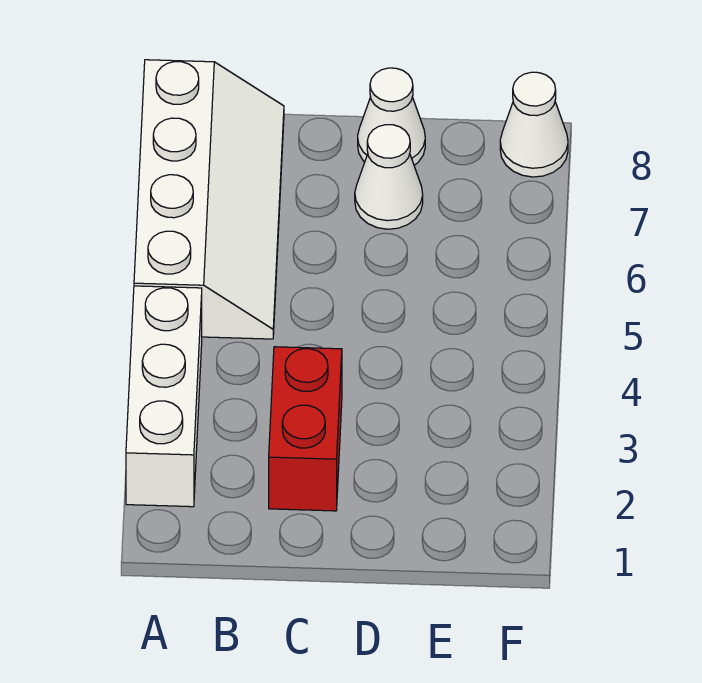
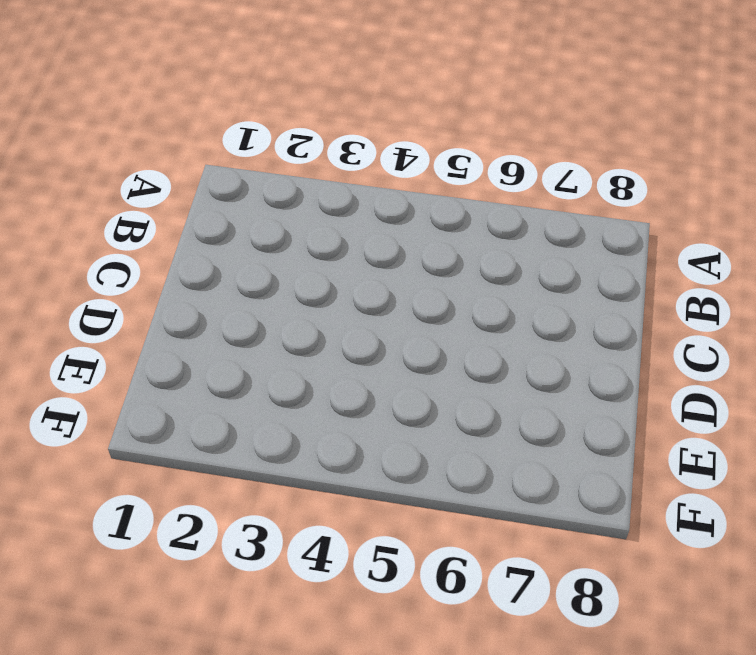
none -> white brick A2:A4 level 1
none -> white slope A5:B8 level 1 top A

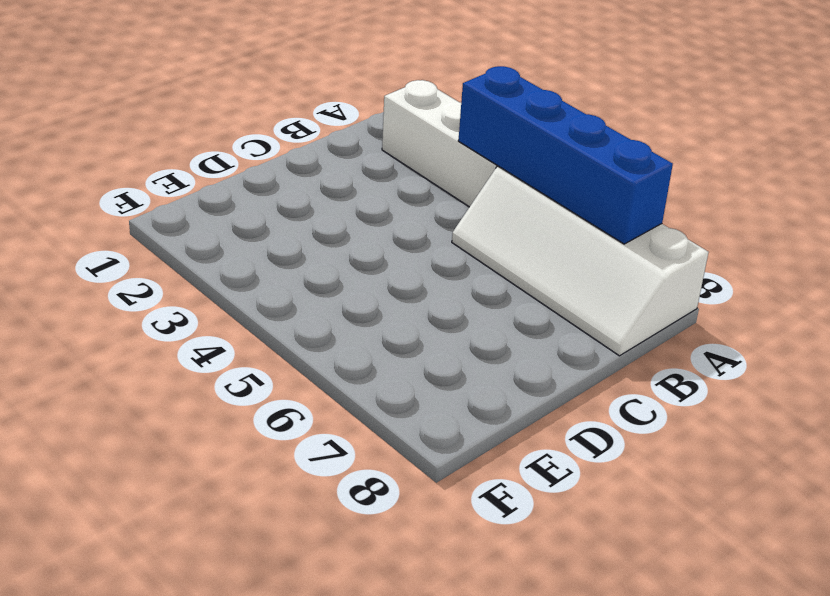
blue brick A4:A7 level 2 -> none
none -> red brick C2:C3 level 1
none -> white cone D7 level 1

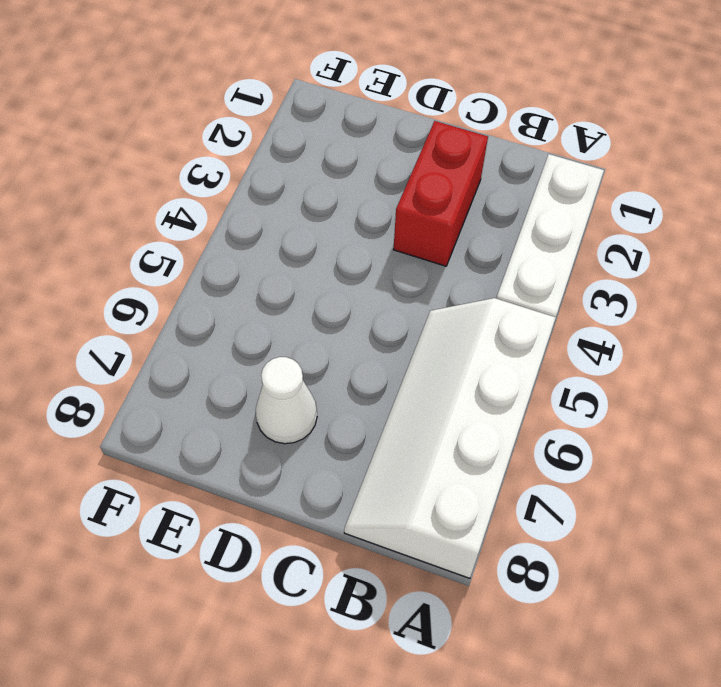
none -> white cone D8 level 1
none -> white cone F8 level 1

